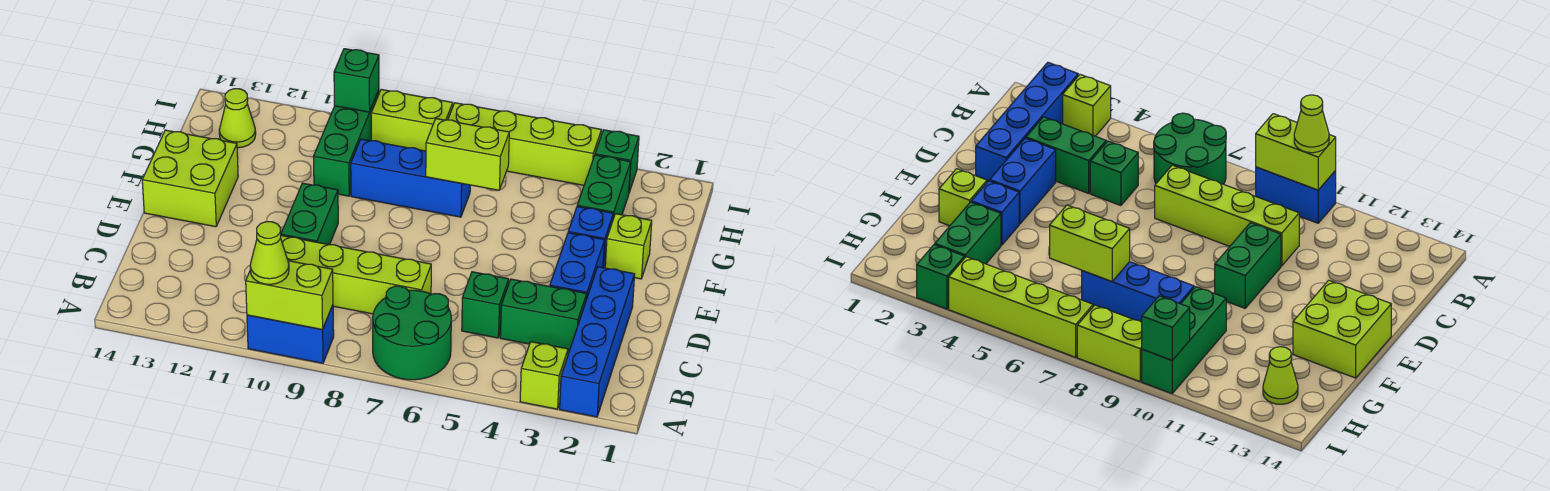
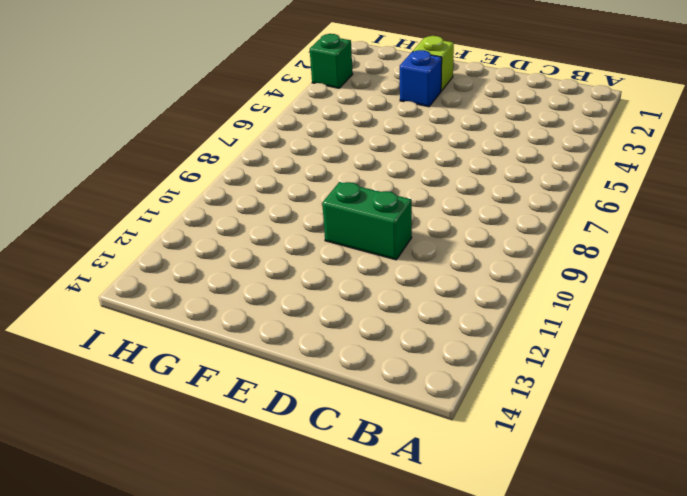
none -> blue brick A2:D2 level 1
none -> lime brick A3 level 1
none -> green round brick A6:B7 level 1

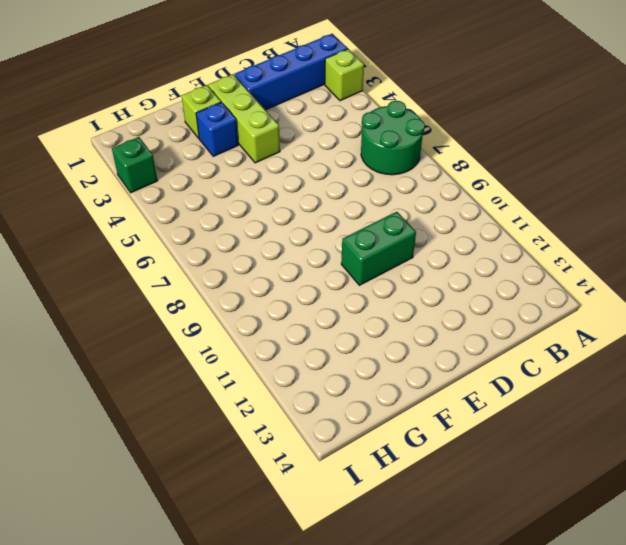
lime brick E2:E4 level 1 -> blue brick D3:E3 level 1
none -> blue brick A9:A10 level 1
none -> green brick C3:C4 level 1
none -> green brick C5 level 1

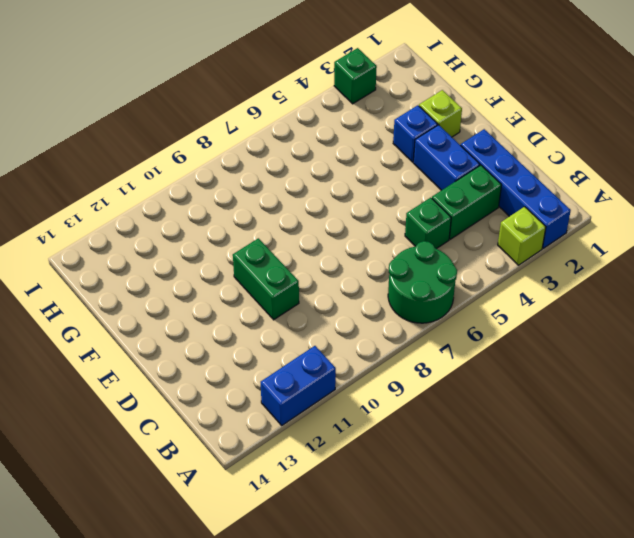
blue brick A11:A12 level 1 -> blue brick A9:A10 level 1
none -> lime brick C7:C10 level 1
none -> lime brick E13:F14 level 1
none -> green brick G3:H3 level 1

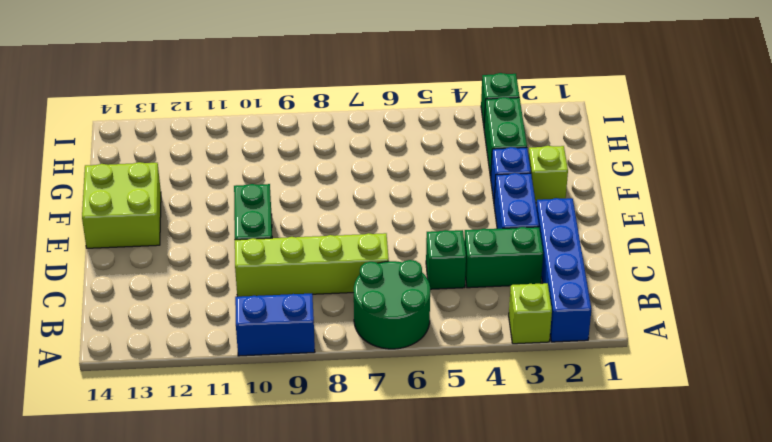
none -> blue brick G7:G9 level 1
none -> green brick G10:I10 level 1
none -> lime cone H13 level 1

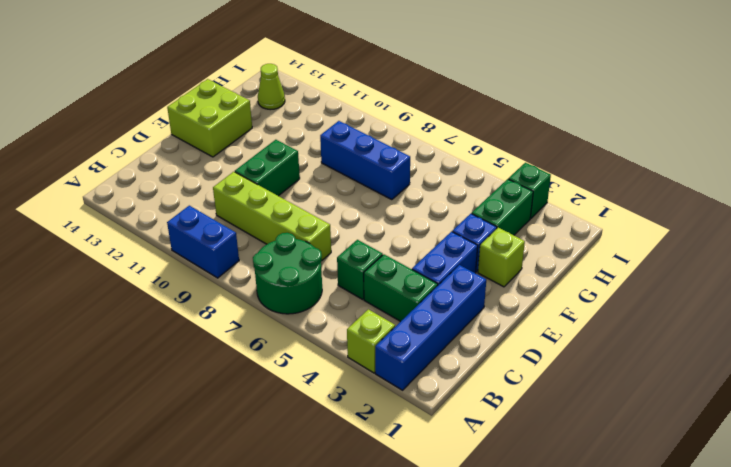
none -> green brick G10:I10 level 1
none -> lime brick I4:I7 level 1
none -> lime brick I8:I9 level 1

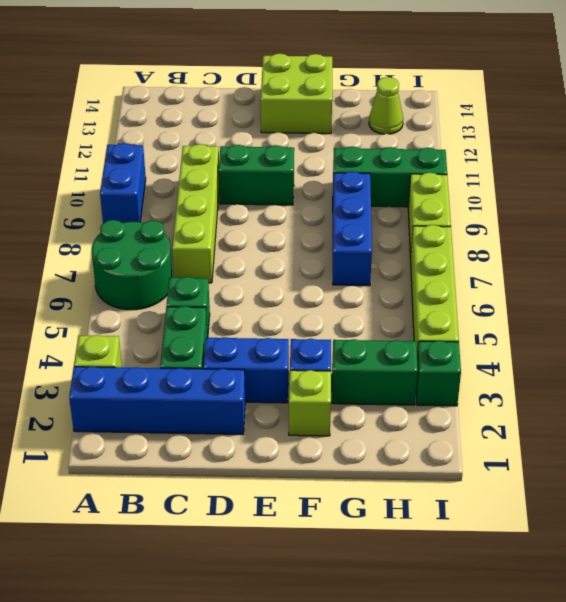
none -> lime brick A9:A10 level 2
none -> lime brick G6:G7 level 2
none -> green brick I10 level 2

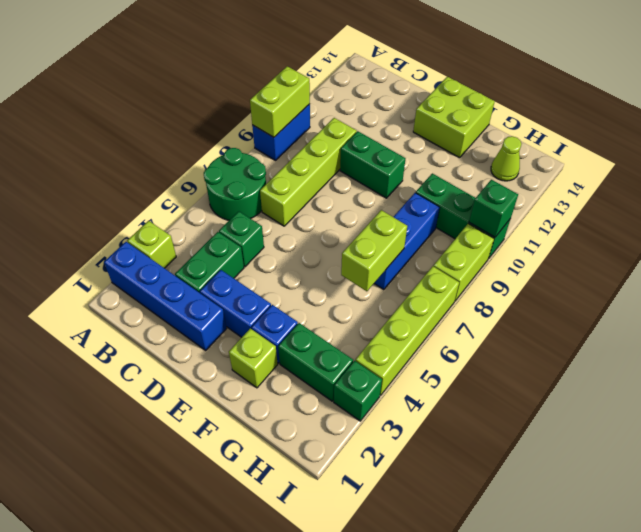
none -> lime cone A10 level 3

